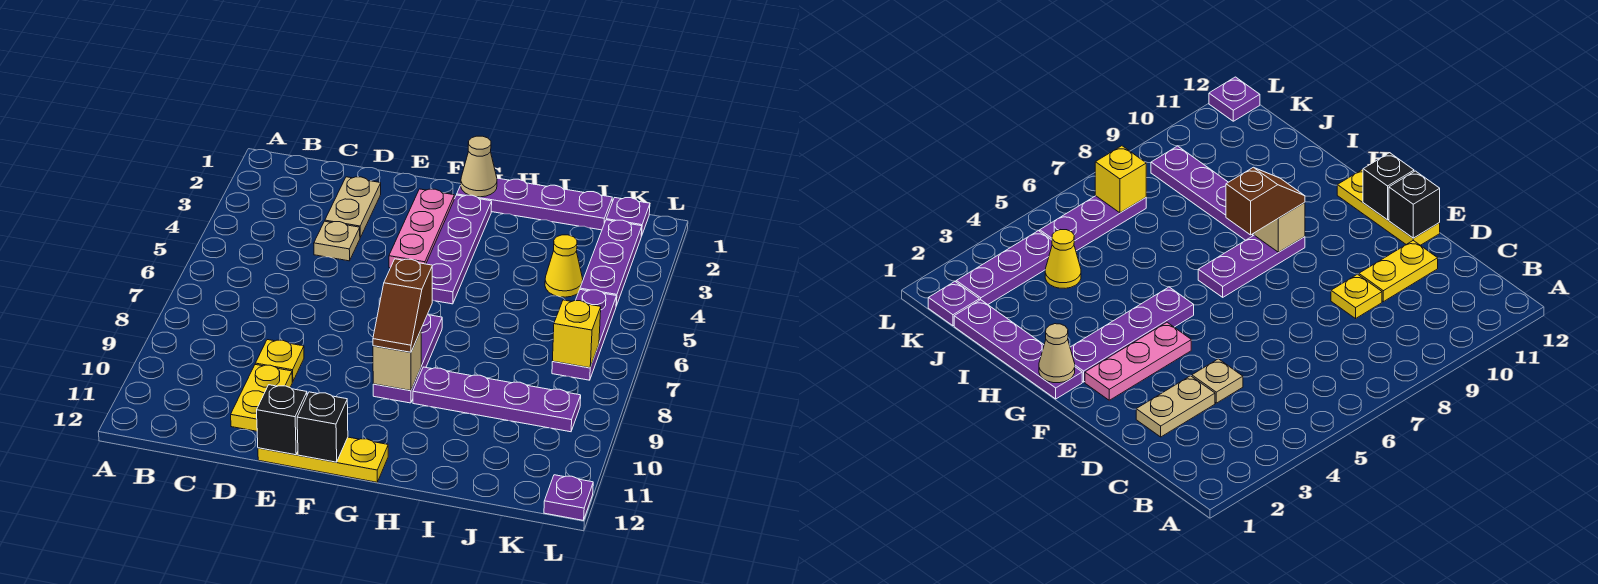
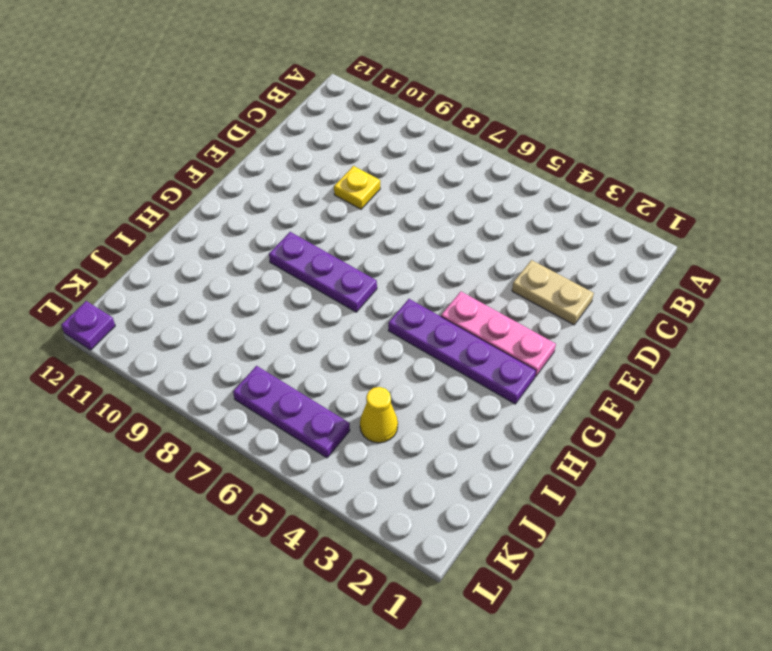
none -> tan plate D4 level 1
none -> yellow plate D10:D11 level 1
none -> yellow plate E12:G12 level 1

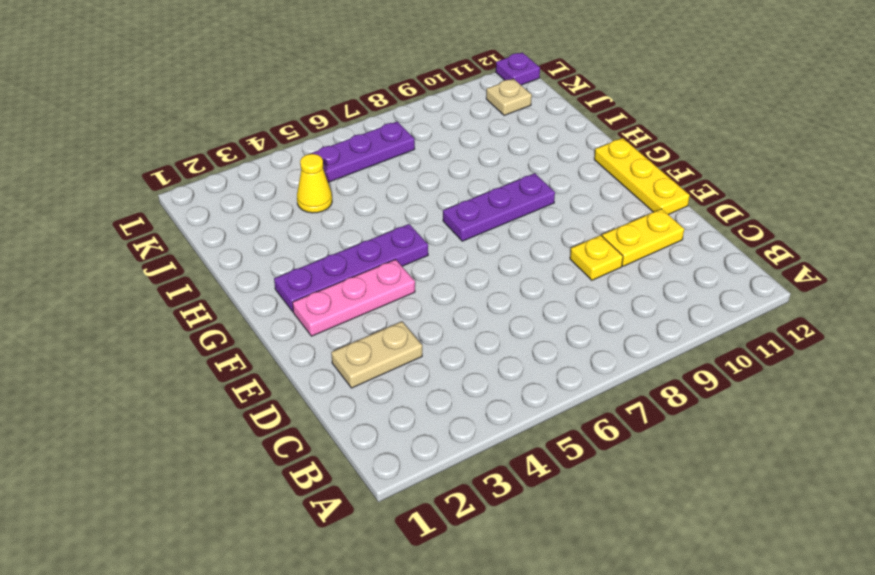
tan plate K11 level 1 -> tan plate D4 level 1
none -> purple plate G1:J1 level 1
none -> purple plate H9:K9 level 1
none -> purple plate K1 level 1

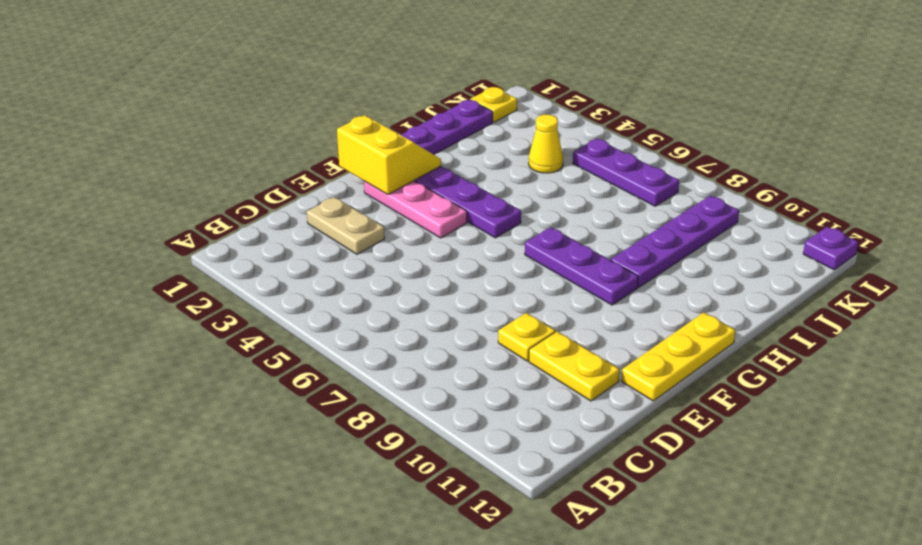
yellow slope F1:G2 level 2 top F -> tan cone G1 level 2
yellow plate K1 level 1 -> purple plate K1 level 1
none -> tan plate D4 level 1
none -> purple plate K2:K4 level 1
none -> black brick E12 level 2

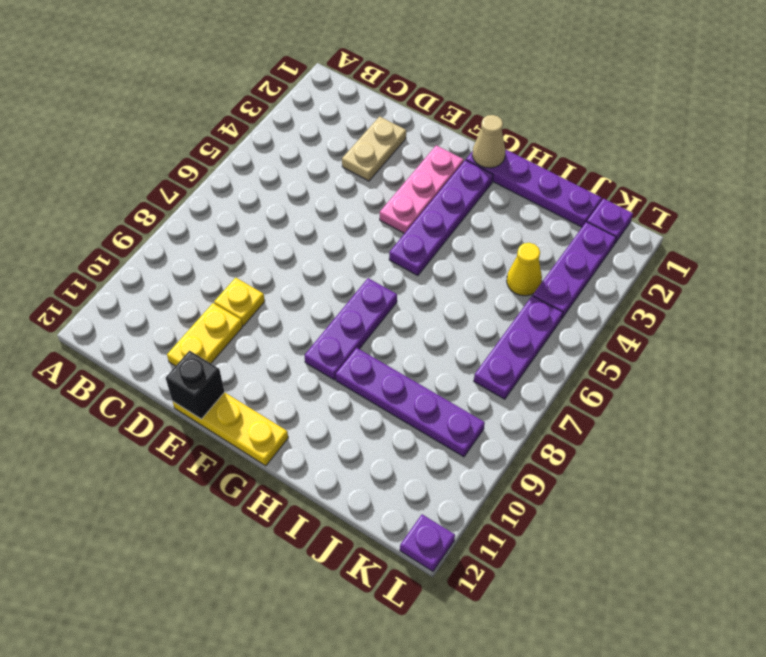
none -> tan plate D4 level 1
none -> black brick F12 level 2
none -> tan brick G9 level 2

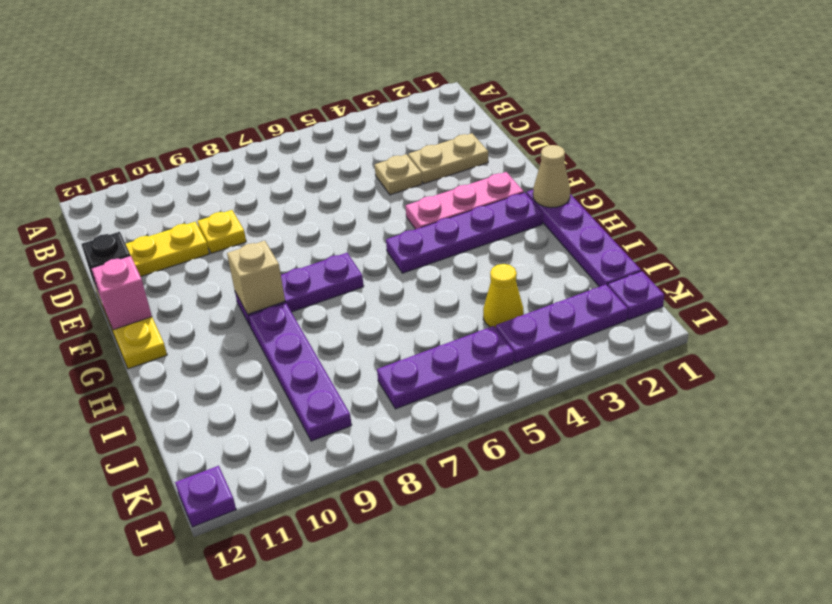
pink brick F12 level 2 -> black brick F12 level 2
none -> yellow brick K7 level 2
none -> brown slope G8:G9 level 3 top 8

